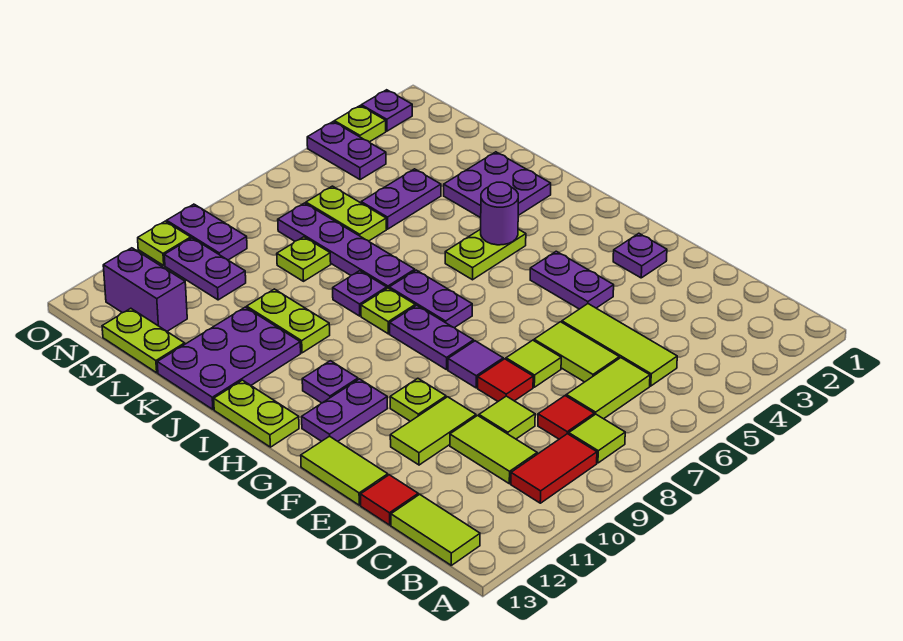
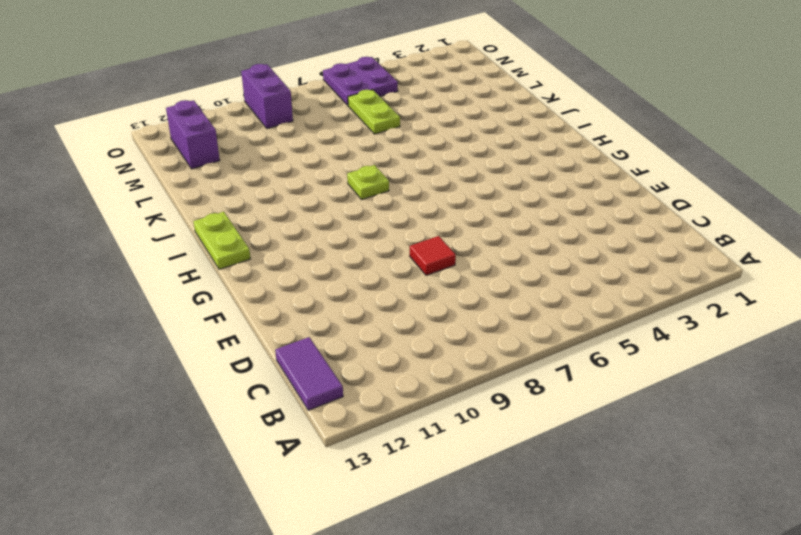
purple tile B13:C13 level 1 -> lime tile B13:C13 level 1
purple plate N5:O6 level 1 -> purple plate J2:K3 level 1
purple brick N9:O9 level 1 -> purple plate N9:O9 level 1
none -> lime tile B8 level 1
none -> red tile B9:B10 level 1
none -> lime tile C5:E5 level 1
none -> lime tile C6:C7 level 1

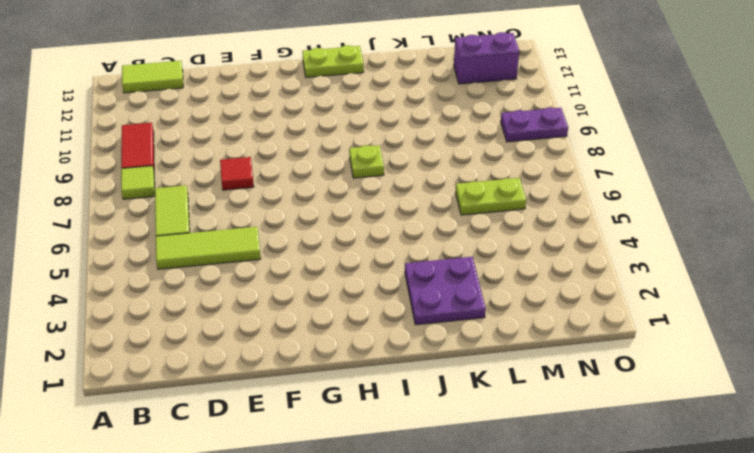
none -> red tile C8 level 1
none -> lime tile C10:D10 level 1
none -> lime tile D6:E6 level 1
none -> lime tile D9 level 1

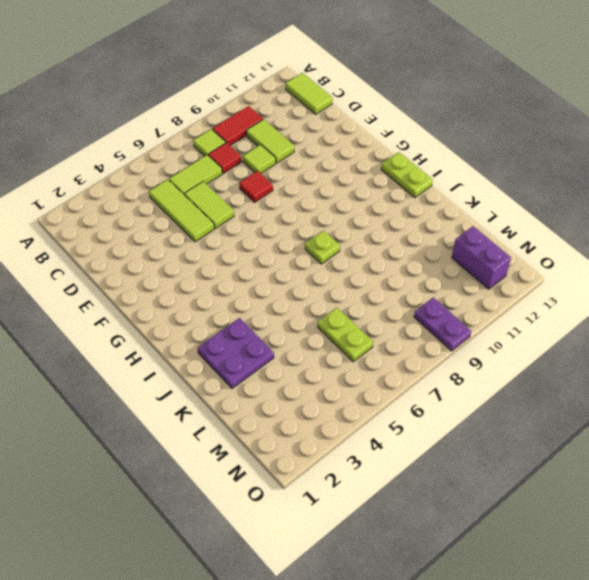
none -> red tile D13 level 1
none -> lime tile E7 level 1
none -> lime tile E10:E11 level 1
none -> lime tile E13:F13 level 1

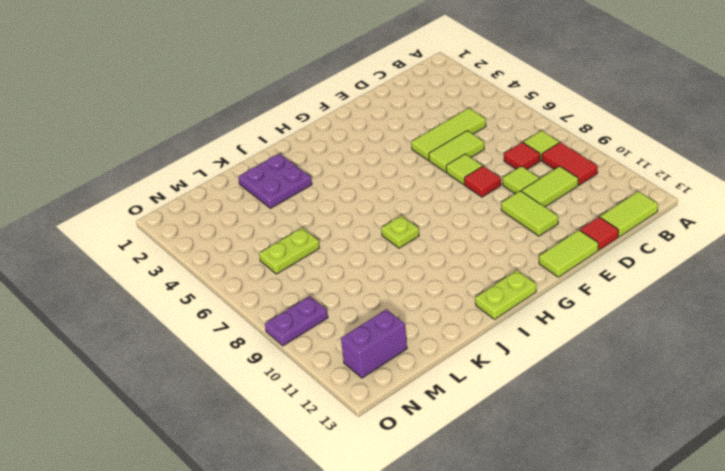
none -> lime tile C6:C7 level 1
none -> purple plate F2 level 1
none -> purple plate F4:G4 level 1
none -> purple tile F8 level 1

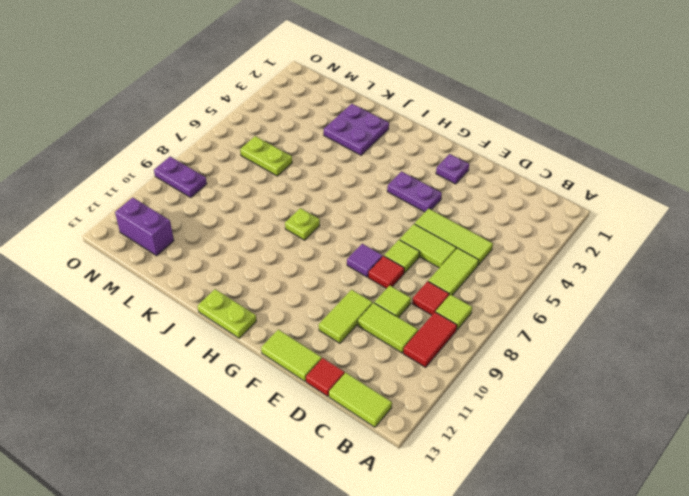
none -> lime plate F10 level 1
none -> purple plate G8:H8 level 1
none -> purple plate G11:G12 level 1
none -> purple plate H7:I7 level 1

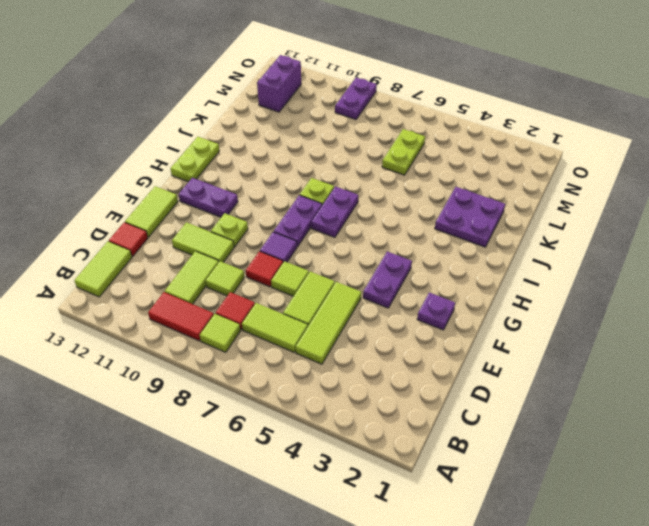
none -> purple plate H11 level 1
none -> lime plate I4:I5 level 1
none -> purple plate J7:M7 level 1
none -> purple plate J8 level 1

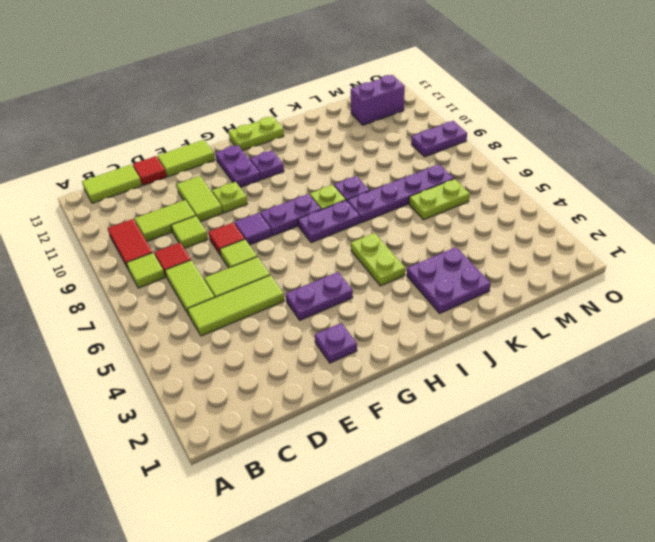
none -> lime plate J10:K10 level 1
none -> purple plate J11:K13 level 1
none -> purple plate L4:L5 level 1
none -> lime plate L8 level 1

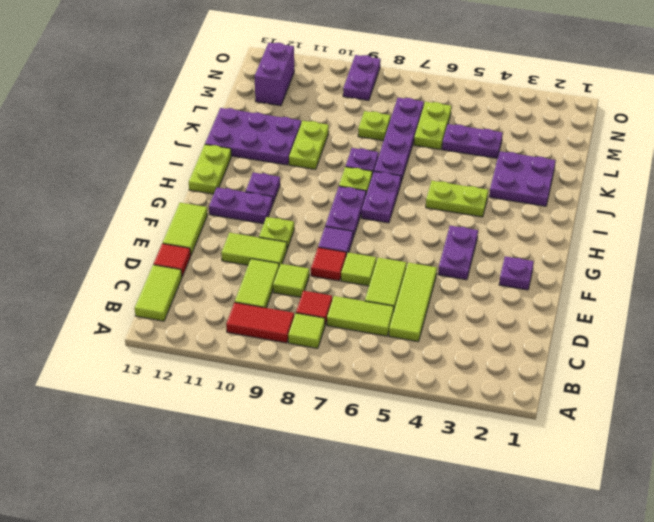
none -> lime plate L13:M13 level 1
none -> purple plate M10:N10 level 1
none -> purple plate N4:O4 level 1
none -> purple plate O2 level 1

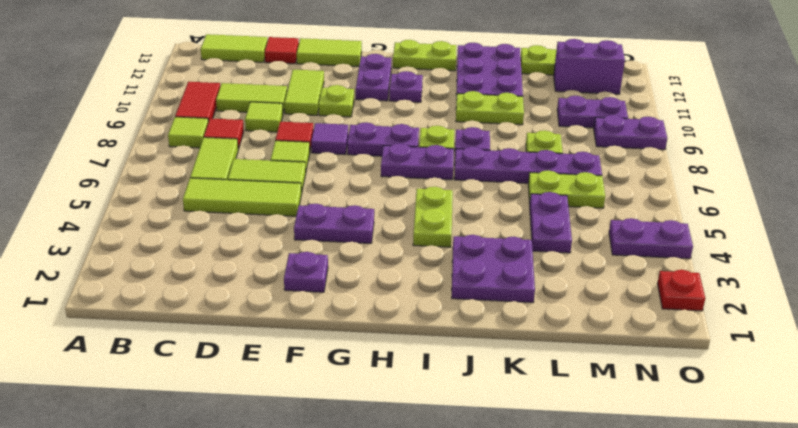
red plate O2 level 1 -> purple plate O2 level 1
none -> lime plate O3 level 1
none -> lime plate O10 level 1
none -> purple round brick I4 level 2

